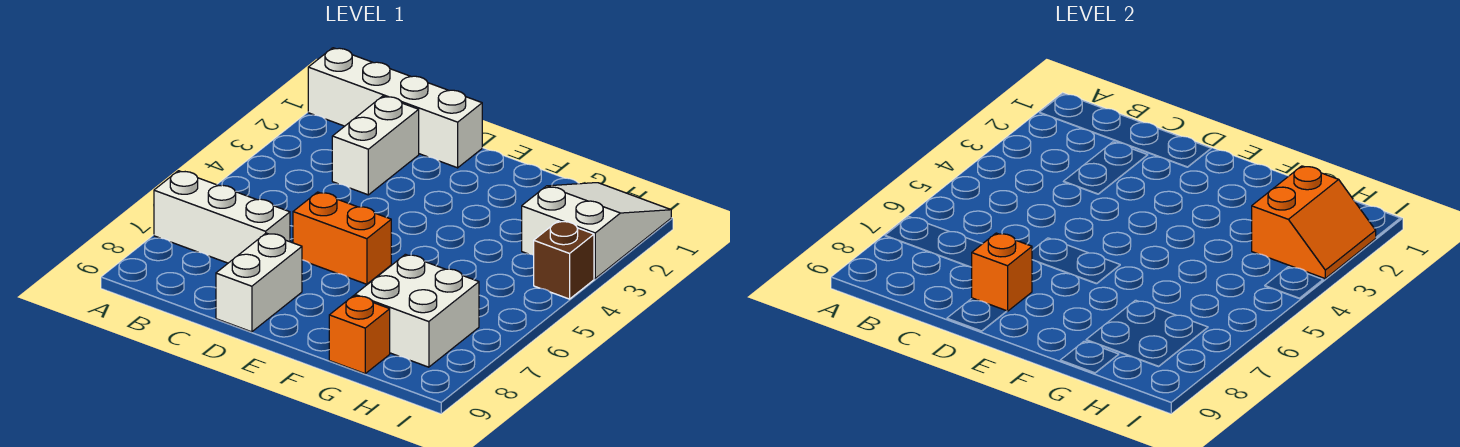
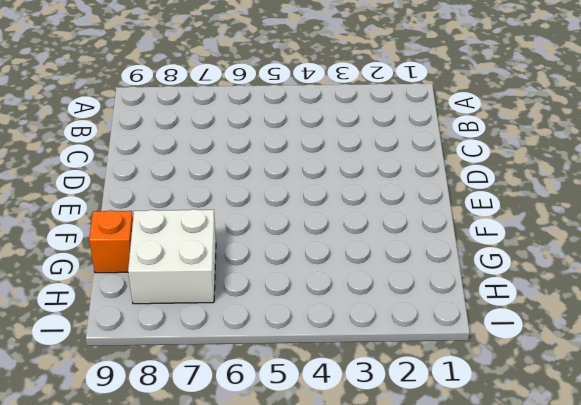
none -> white brick A1:D1 level 1
none -> white brick A7:C7 level 1

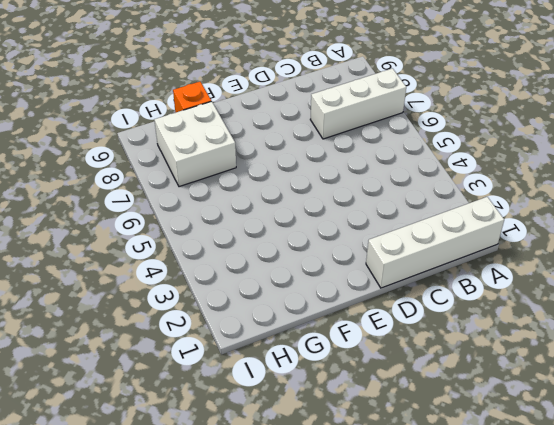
none -> white brick C2:C3 level 1
none -> orange brick D6:E6 level 1

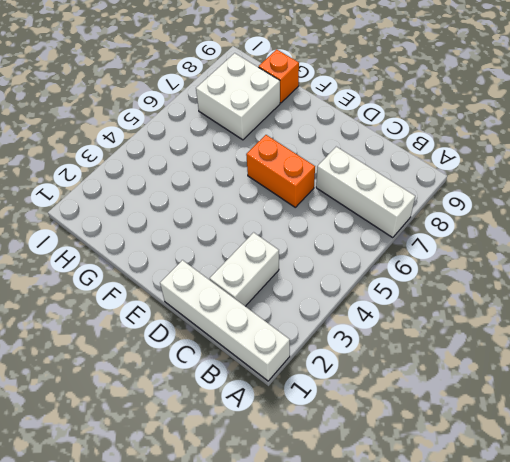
none -> white brick D8:D9 level 1
none -> white slope H1:I3 level 1 top 3

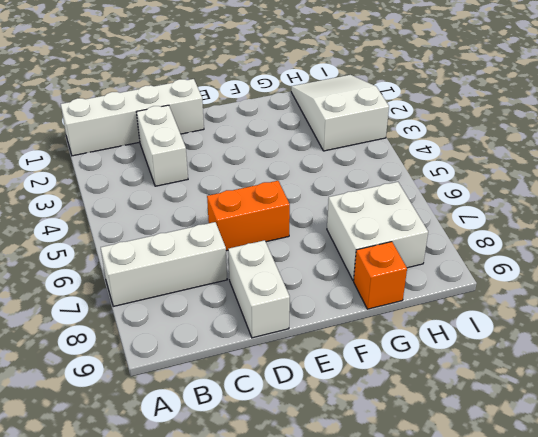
none -> brown brick I4 level 1
none -> orange brick D8 level 2

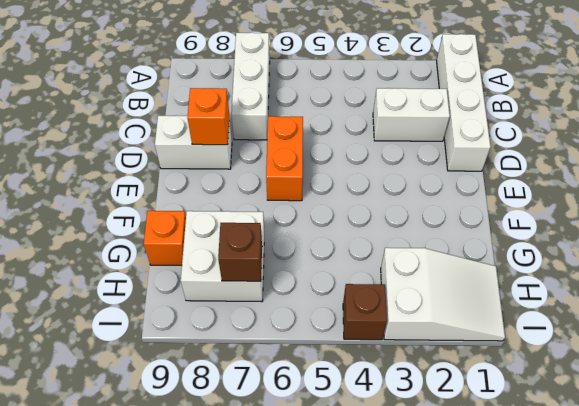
brown brick H7 level 2 -> none
none -> orange slope H2:I3 level 2 top H

